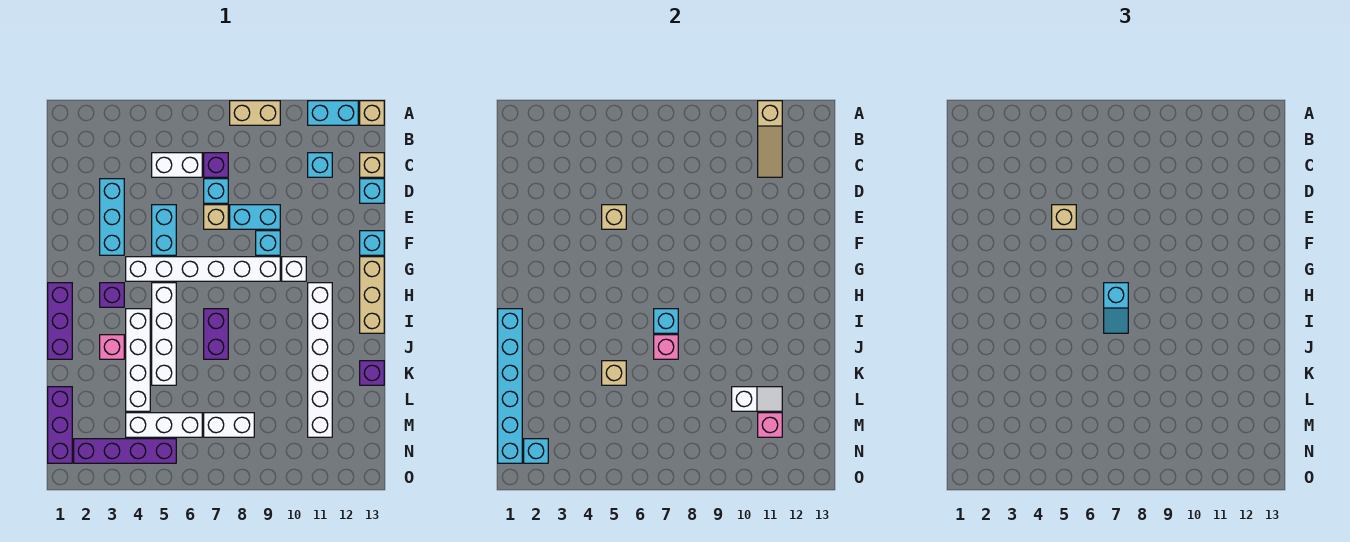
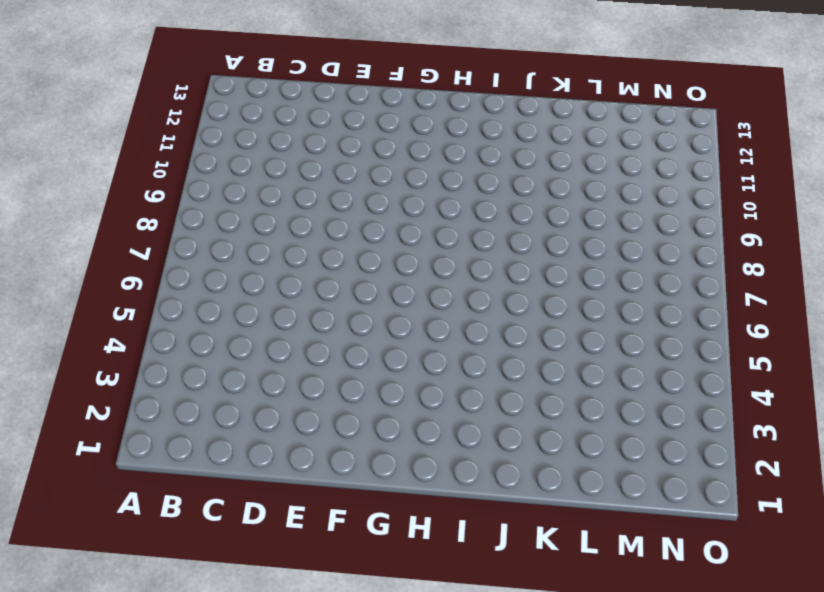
none -> tan brick A8:A9 level 1
none -> cyan brick A11:A12 level 1
none -> tan brick A13 level 1
none -> white brick C5:C6 level 1

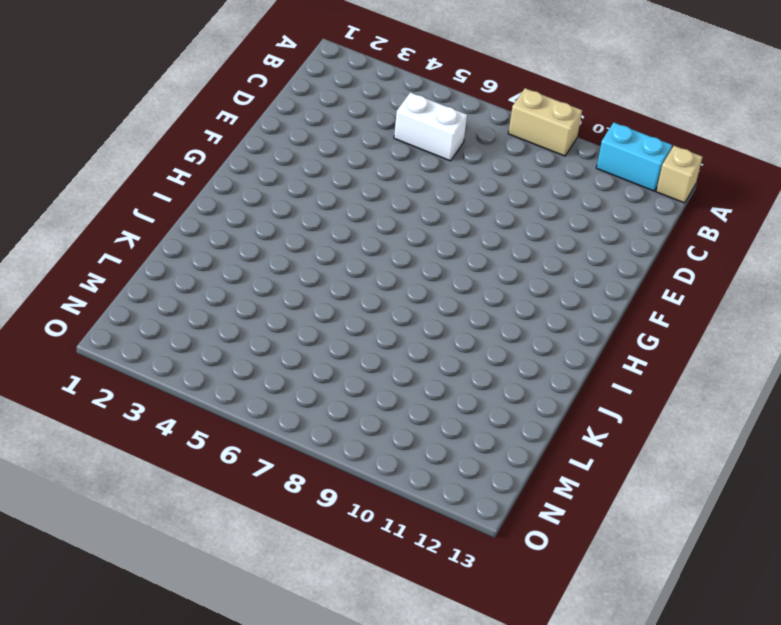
none -> purple brick C7 level 1
none -> cyan brick C11 level 1
none -> tan brick C13 level 1
none -> cyan brick D3:F3 level 1

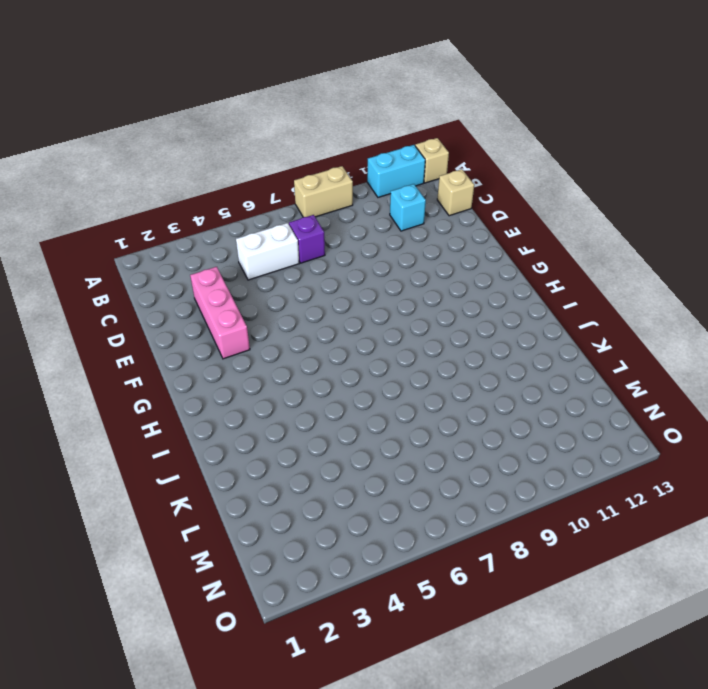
pink brick D3:F3 level 1 -> cyan brick D3:F3 level 1
none -> cyan brick D7 level 1
none -> cyan brick D13 level 1
none -> cyan brick E5:F5 level 1
none -> tan brick E7 level 1

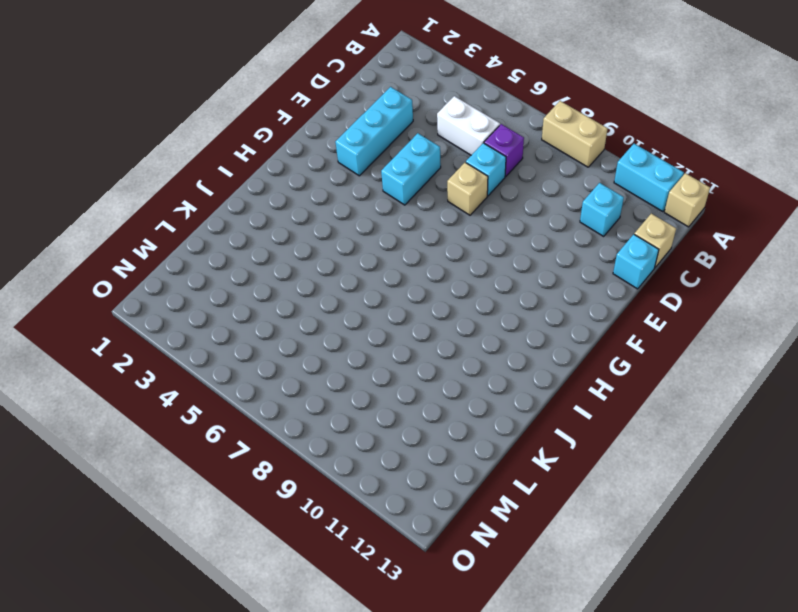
none -> cyan brick E8:E9 level 1
none -> cyan brick F9 level 1
none -> cyan brick F13 level 1
none -> white brick G4:G9 level 1

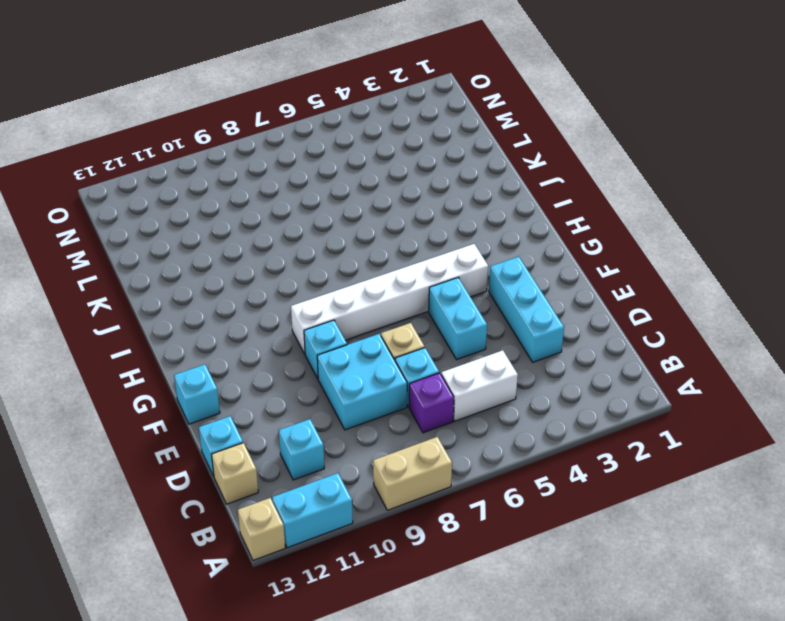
cyan brick D8:E9 level 1 -> cyan brick E8:E9 level 1
none -> white brick G10 level 1
none -> tan brick G13:I13 level 1
none -> purple brick H1:J1 level 1
none -> purple brick H3 level 1

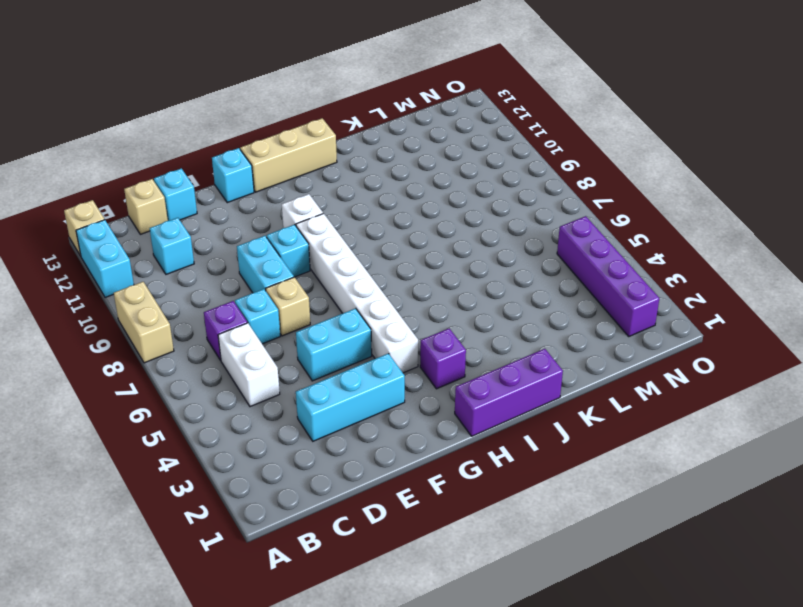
none -> white brick H5:K5 level 1
none -> white brick H11:M11 level 1
none -> white brick I4:L4 level 1
none -> purple brick I7:J7 level 1

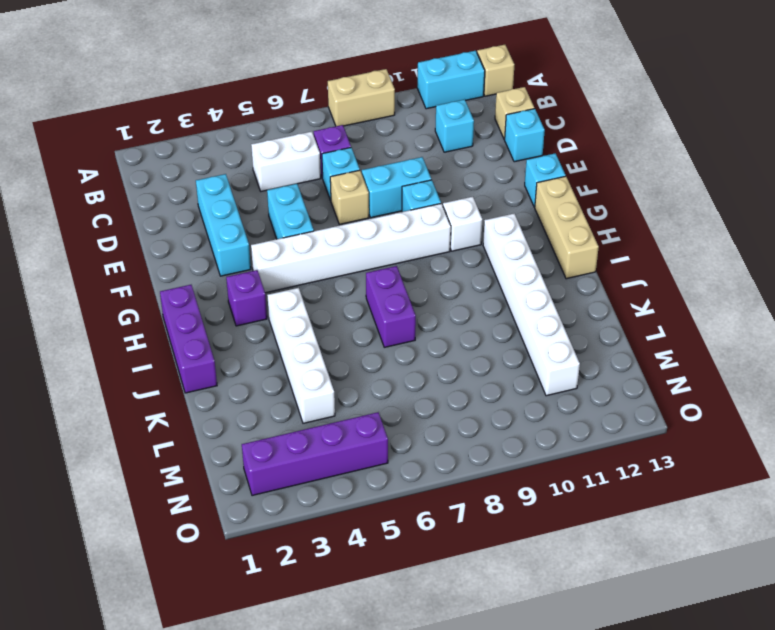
none -> white brick H5:K5 level 1
none -> pink brick J3 level 1
none -> purple brick K13 level 1
none -> purple brick L1:N1 level 1

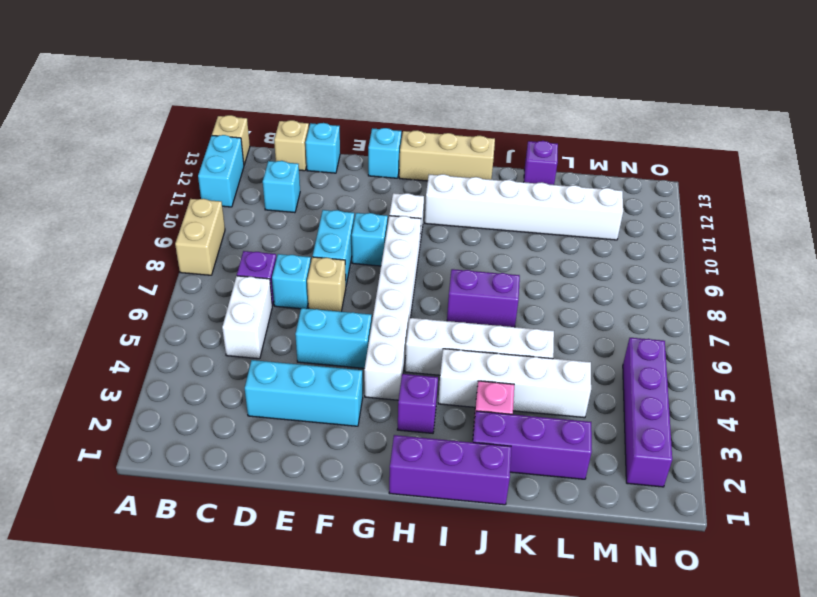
purple brick J2:L2 level 1 -> purple brick L1:N1 level 1
none -> white brick M4:M6 level 1
none -> white brick M7:M8 level 1
none -> tan slope A11:C11 level 2 top A
none -> tan brick E5 level 2

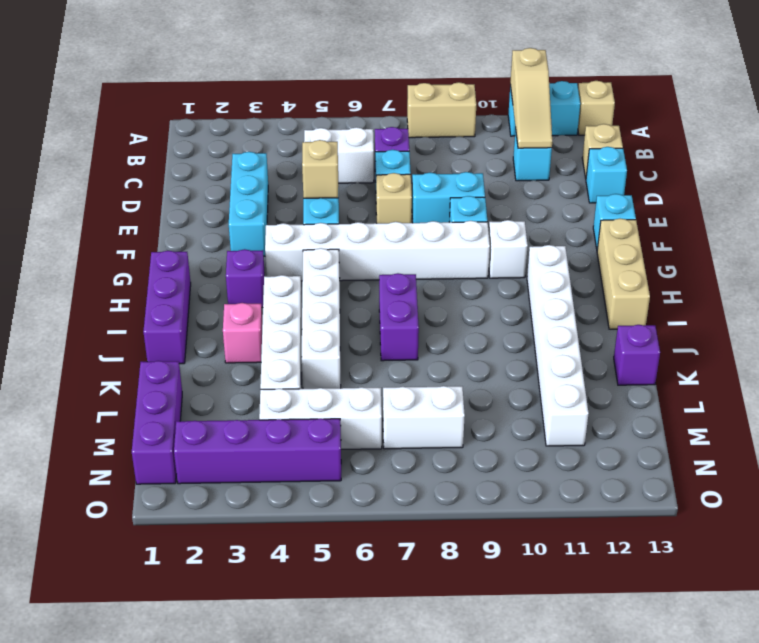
none -> cyan brick I1:N1 level 2
none -> cyan brick I7 level 2
none -> pink brick J7 level 2
none -> tan brick K5 level 2

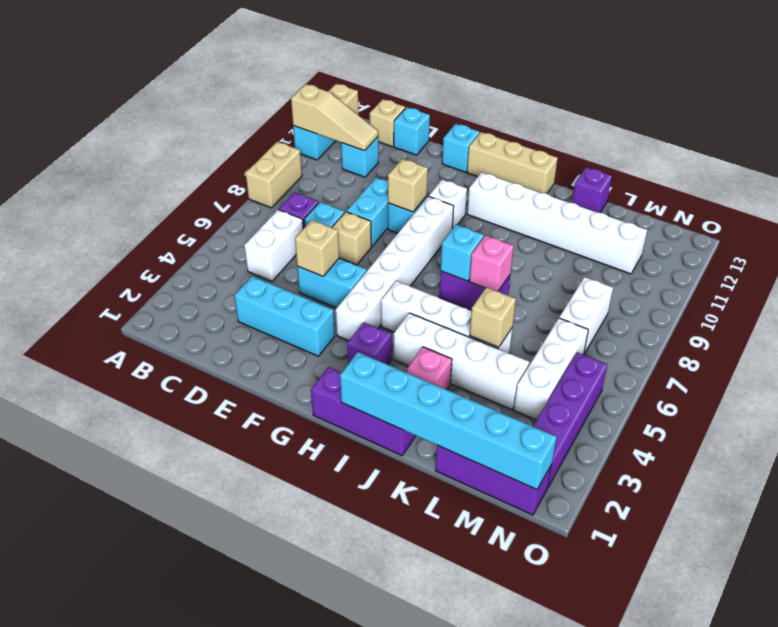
tan brick F9 level 2 -> tan brick E5 level 3
none -> white slope L10:L11 level 2 top 10
none -> pink brick M11 level 2
none -> cyan brick N2 level 2
none -> cyan slope H7:I7 level 3 top H

